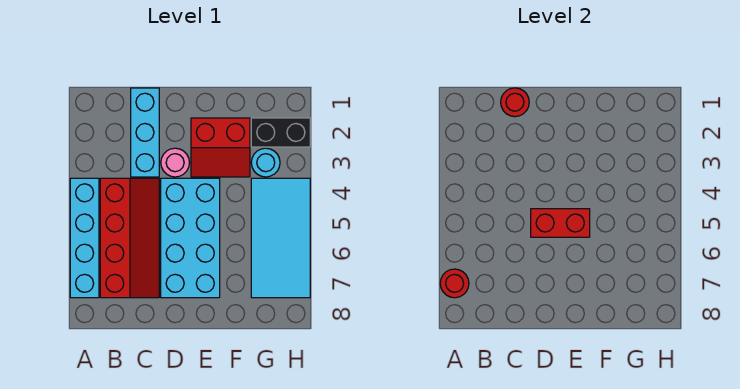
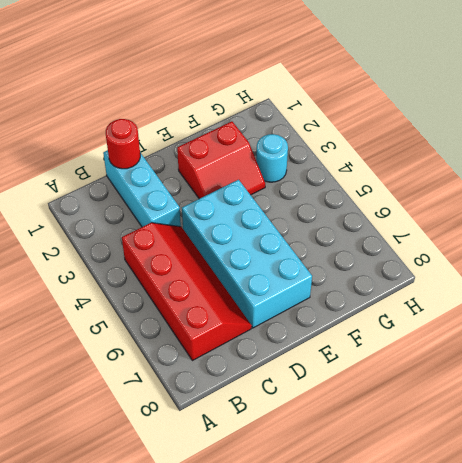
none -> cyan brick A4:A7 level 1
none -> pink round brick D3 level 1
none -> black brick G2:H2 level 1

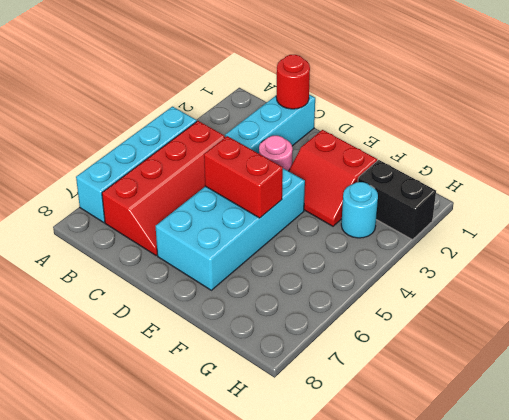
none -> cyan tile G4:H7 level 1
none -> red round brick A7 level 2

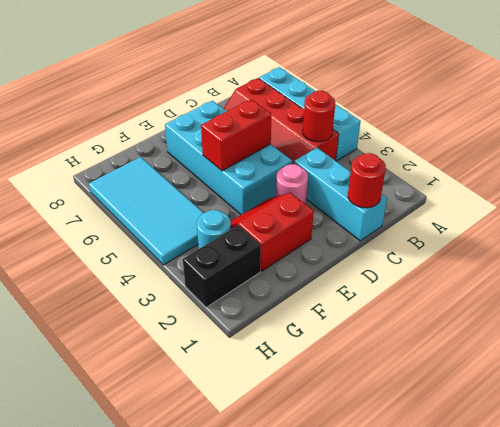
red round brick B4 level 2 -> red round brick A7 level 2

